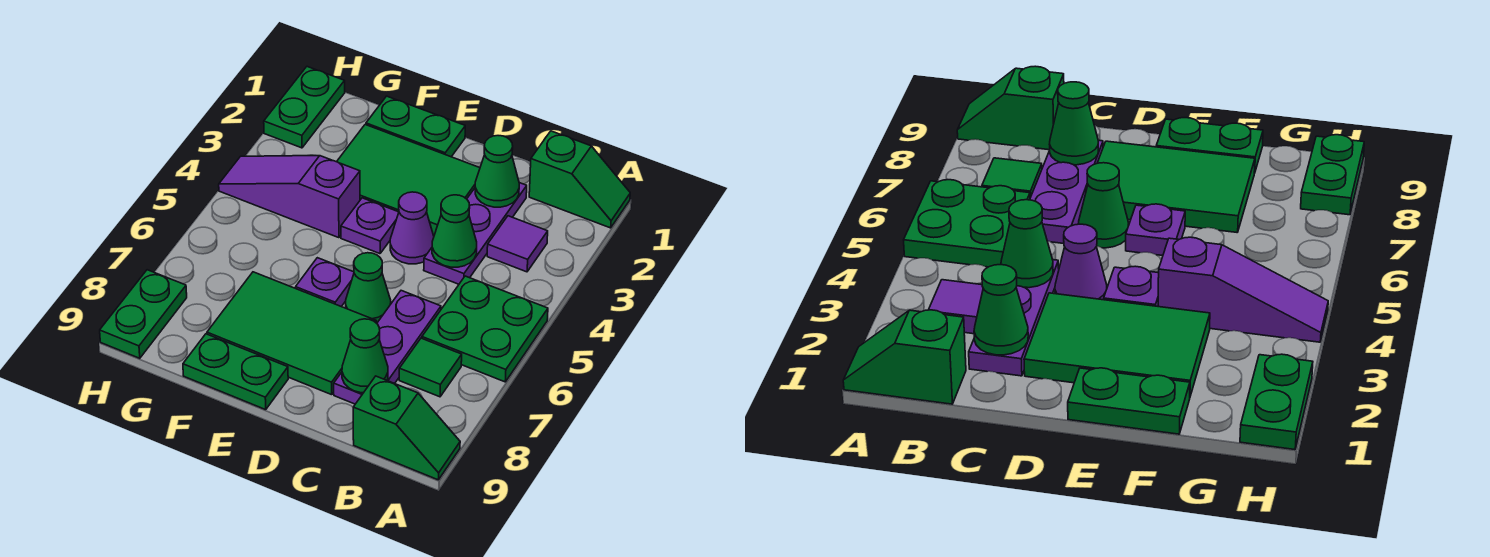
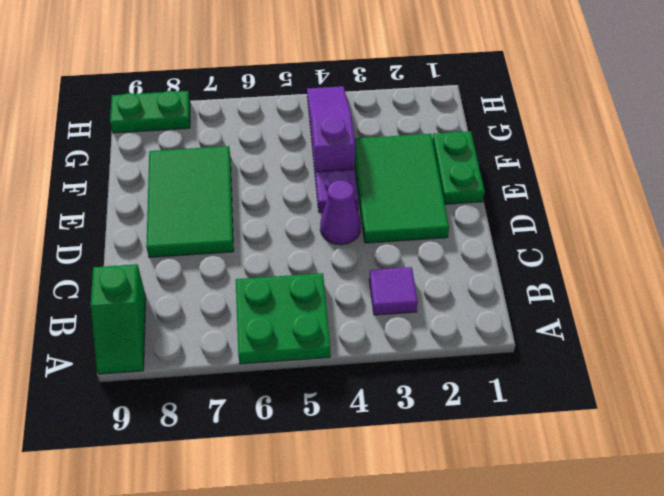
none -> green slope A1:B1 level 1 top B
none -> green tile B7 level 1
none -> purple plate C2:C4 level 1

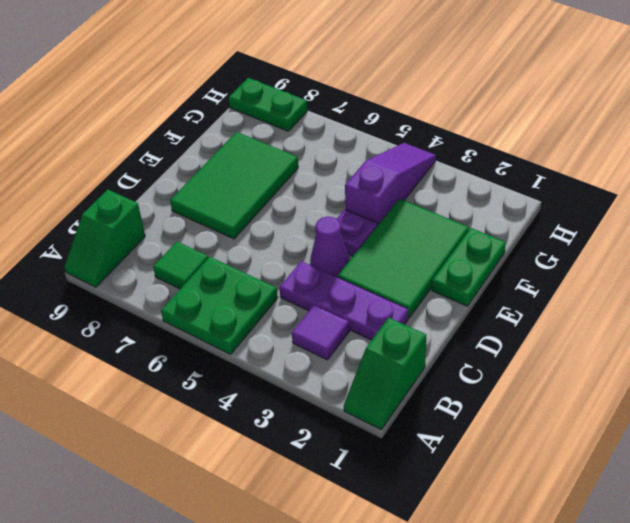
none -> purple plate C6:C8 level 1
none -> green cone D6 level 1
none -> purple plate E6 level 1

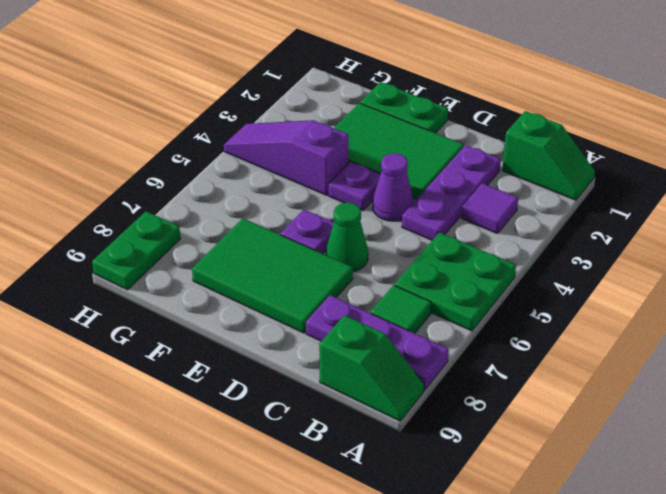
purple plate A8:C8 level 1 -> purple plate C6:C8 level 1
none -> green plate E9:F9 level 1
none -> green plate H1:H2 level 1
none -> green cone C2 level 2

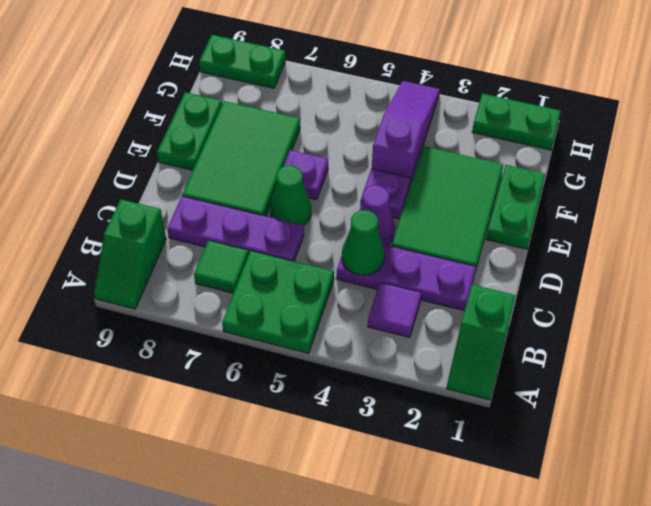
none -> green cone C2 level 2
none -> green cone C8 level 2

